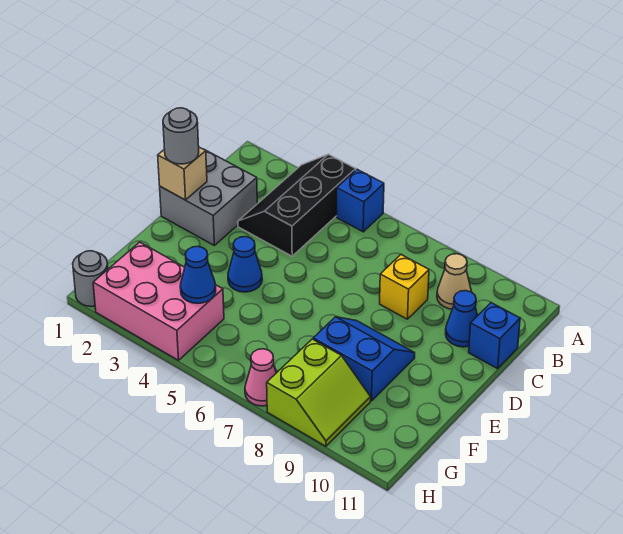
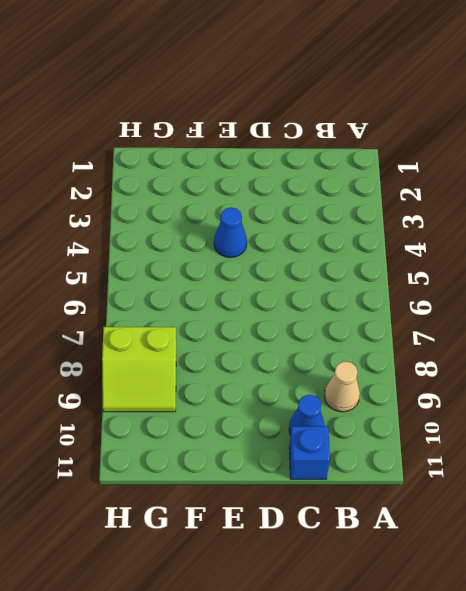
none -> black slope A3:C4 level 1 top 4
none -> blue brick A5 level 1
none -> grey brick C1:D2 level 1

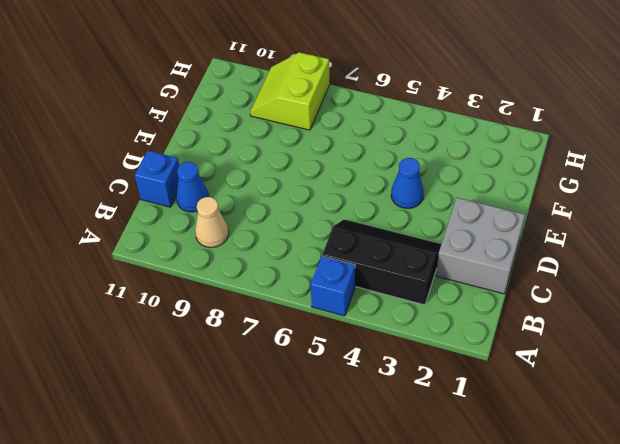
black slope B3:C5 level 1 top B -> black slope A3:C4 level 1 top 4
none -> yellow brick C8 level 1
none -> blue slope E8:F9 level 1 top F
none -> pink brick G2:H4 level 1

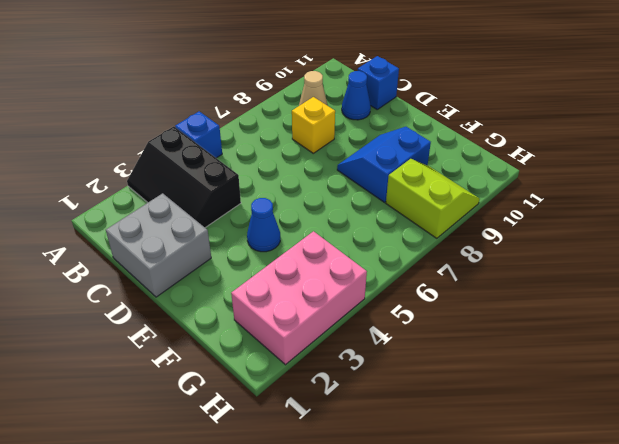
none -> grey round brick H1 level 1
none -> pink cone H7 level 1
none -> tan brick D1 level 2

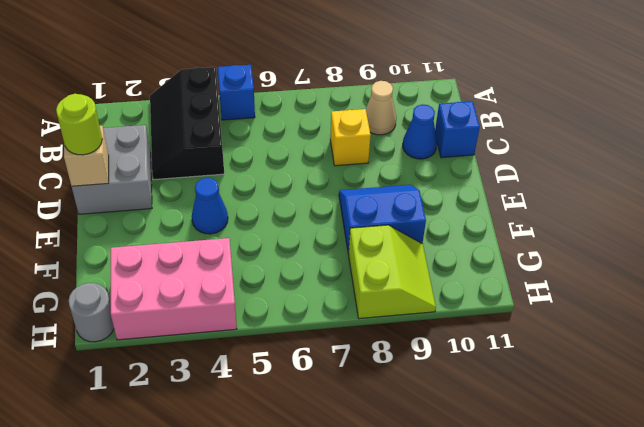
lime round brick D1 level 3 -> grey round brick D1 level 3
none -> pink cone H7 level 1
none -> blue cone G4 level 2

